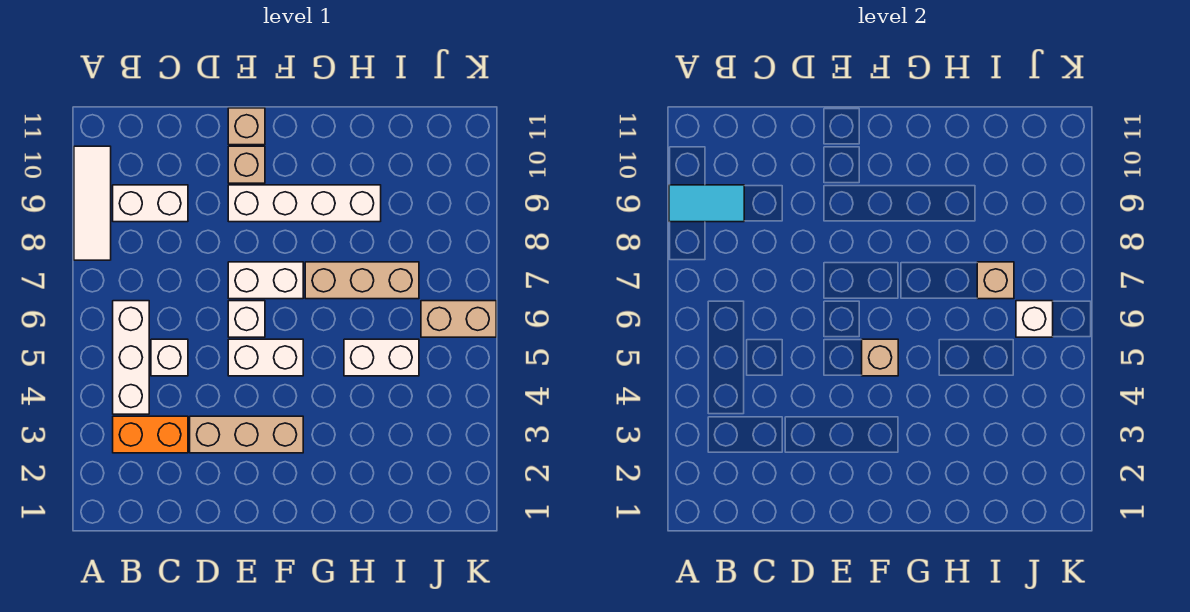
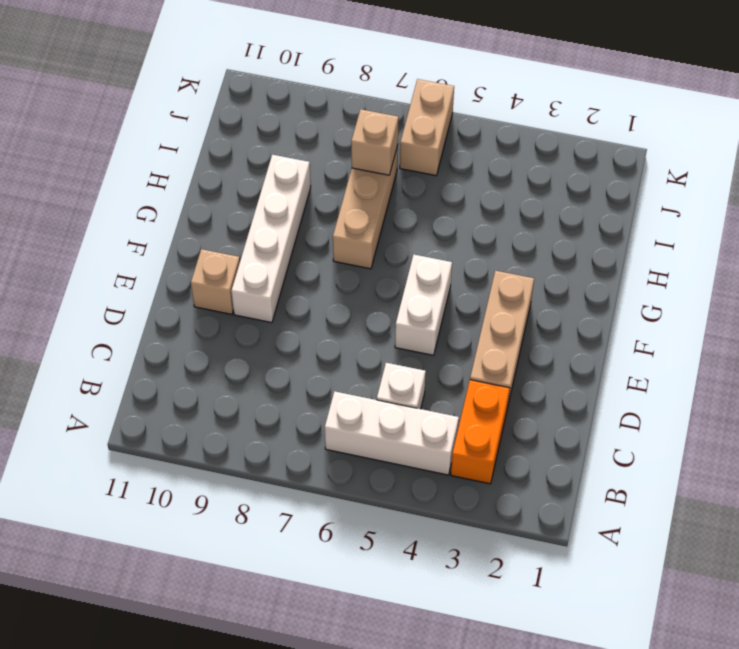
none -> white tile A8:A10 level 1
none -> white brick B9:C9 level 1
none -> white brick E6 level 1

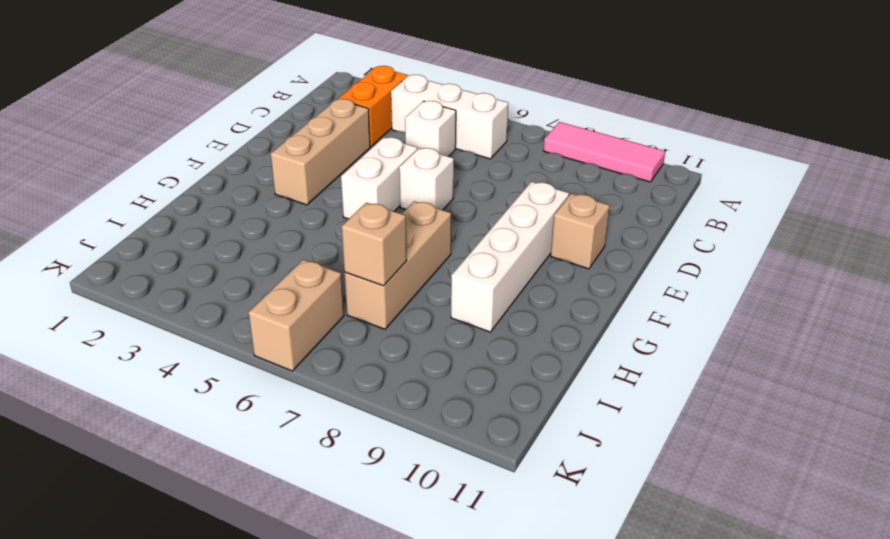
pink tile A8:A10 level 1 -> white tile A8:A10 level 1
none -> white brick B9:C9 level 1
none -> white brick E7:F7 level 1
none -> tan brick E11 level 1

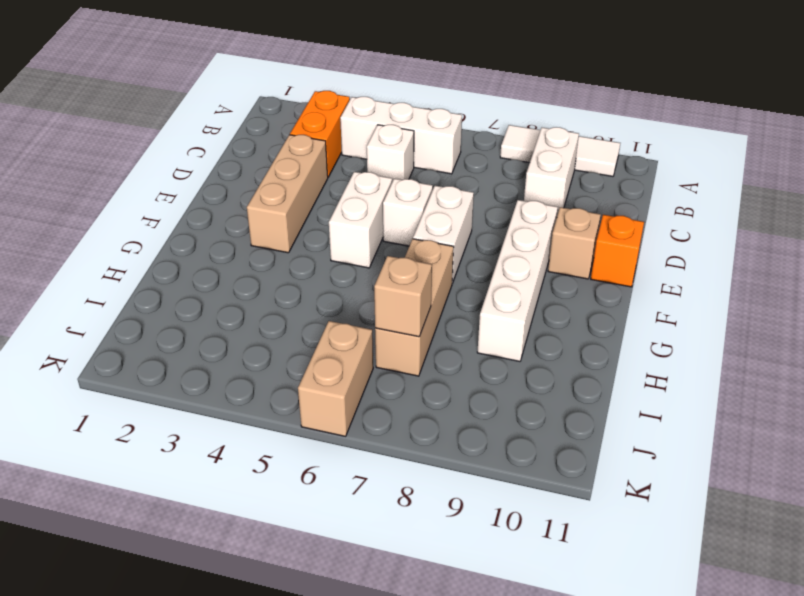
orange brick E11 level 1 -> tan brick E11 level 1
none -> white brick H5:I5 level 1
none -> cyan tile A9:B9 level 2
none -> tan brick F5 level 2

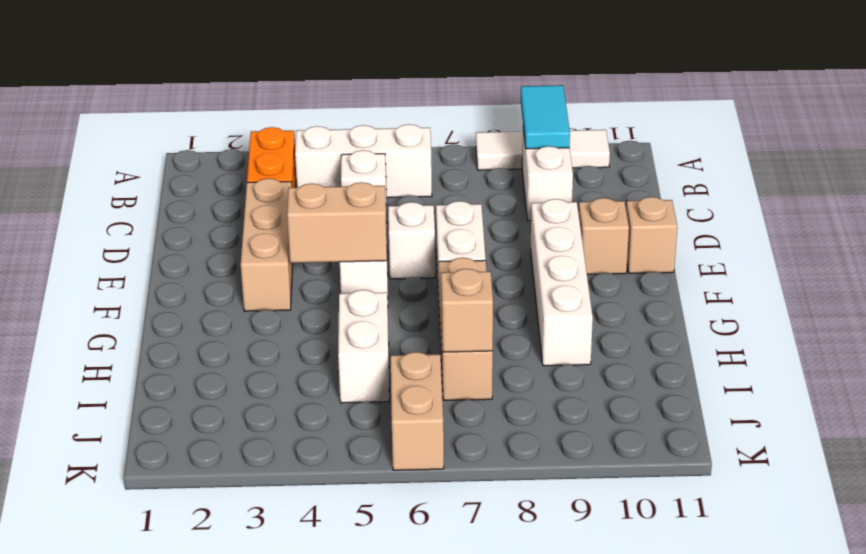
tan brick F4:F5 level 2 -> tan brick F5 level 2
none -> white brick J6 level 2

